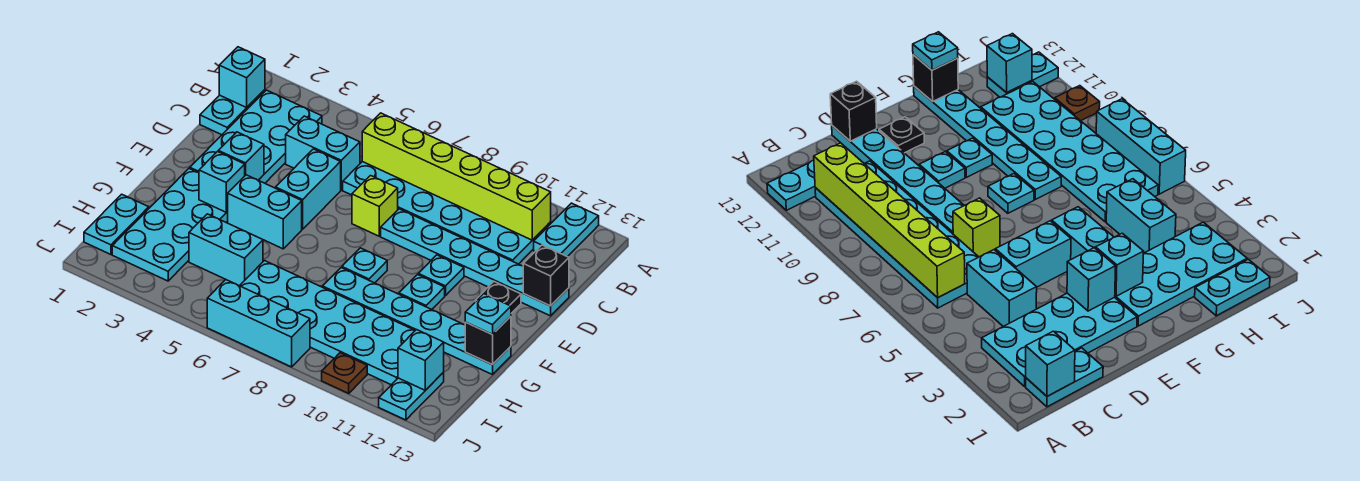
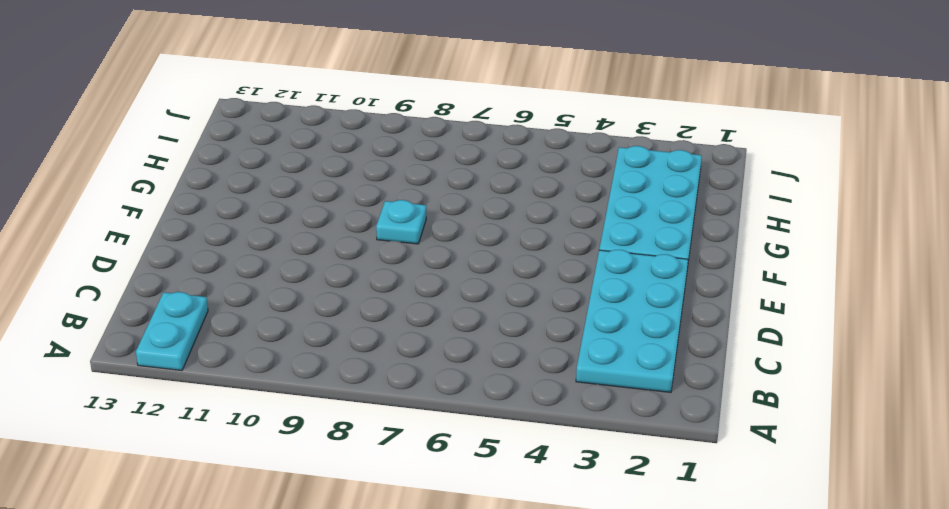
none -> cyan plate B1:C1 level 1
none -> cyan plate B6:C11 level 1
none -> cyan brick C4:C5 level 1

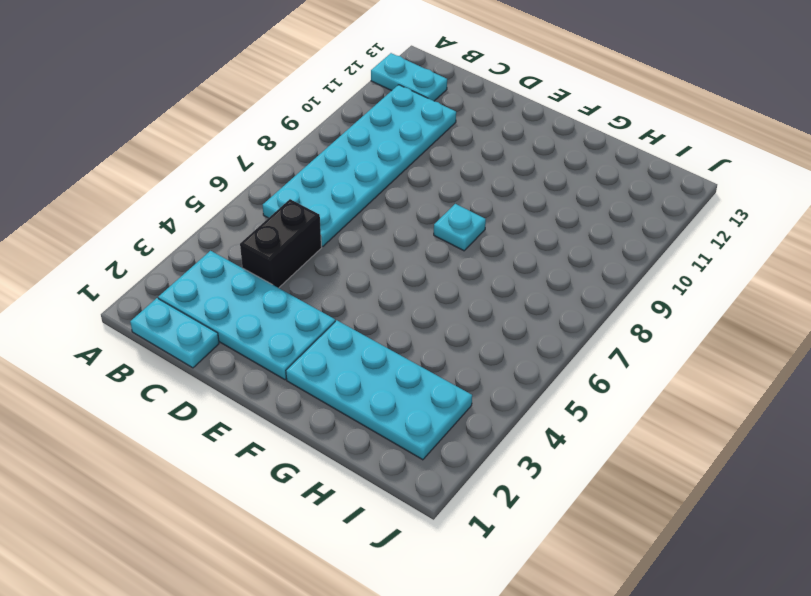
black brick C4:C5 level 1 -> cyan brick C4:C5 level 1
none -> cyan brick D5:E5 level 1
none -> lime brick D7 level 1
none -> cyan plate D8:D13 level 1

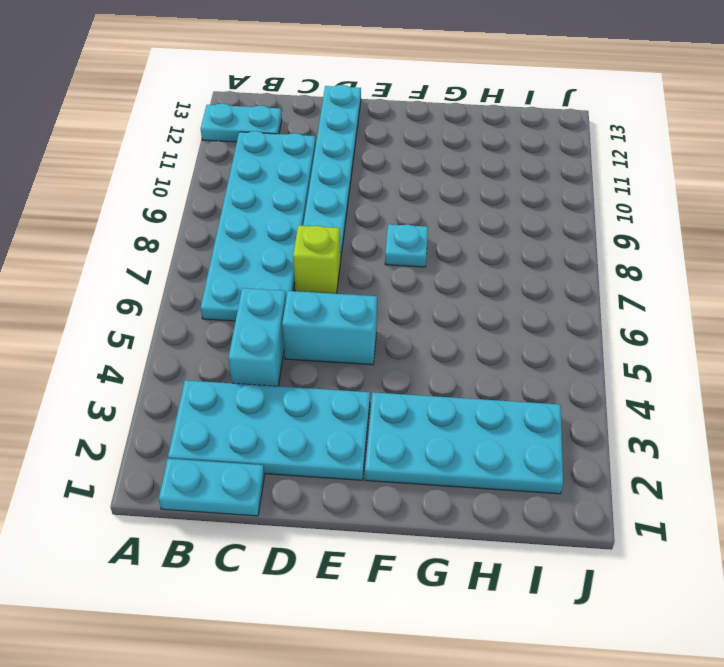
none -> cyan plate E10 level 1
none -> black plate E12 level 1
none -> cyan brick F4:F5 level 1

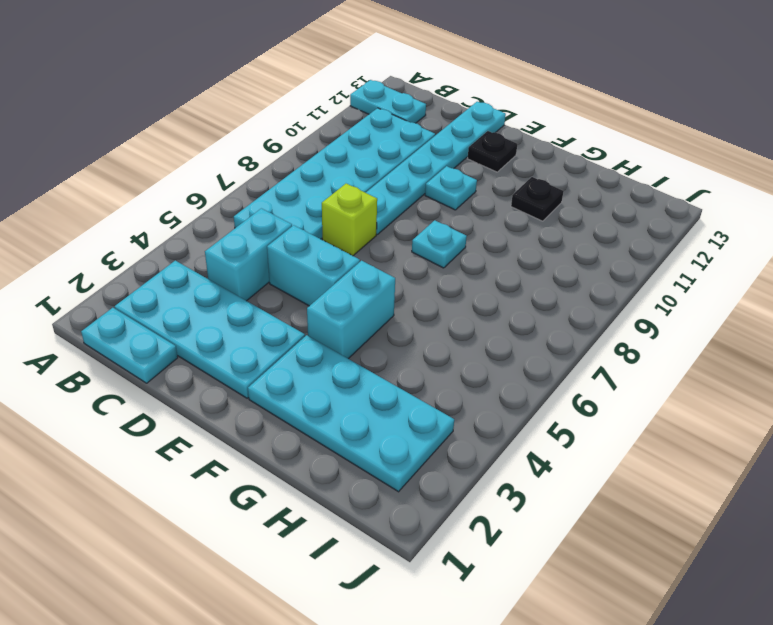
black plate G11 level 1 -> cyan plate G8:G13 level 1
none -> cyan plate F10 level 1
none -> cyan plate H1:I1 level 1
none -> cyan brick H4:H5 level 1

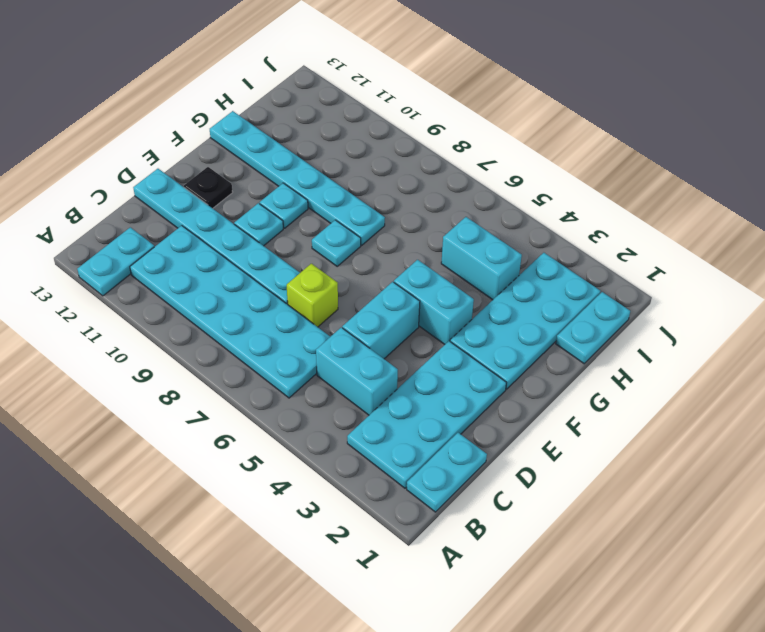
none -> cyan plate H6:I11 level 1
none -> cyan plate I12:J12 level 1
none -> cyan brick J6:J8 level 1

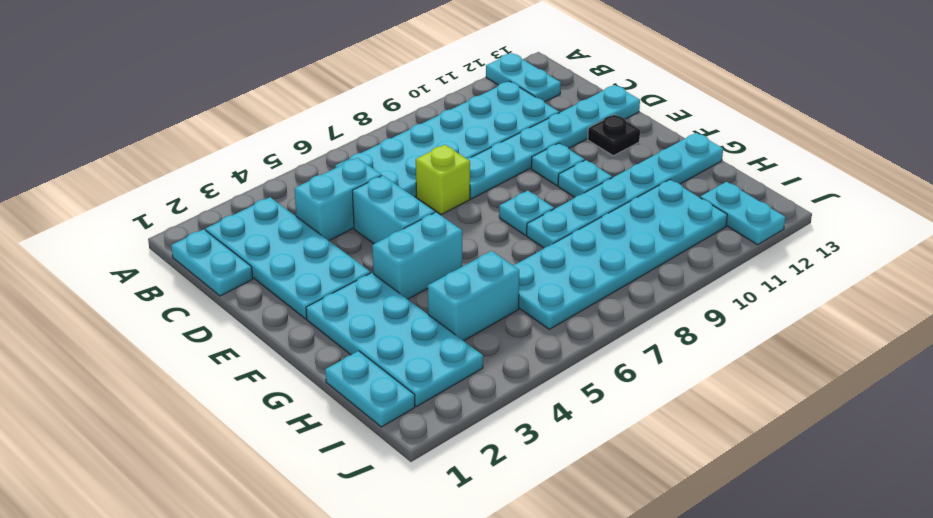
none -> cyan brick J6:J8 level 1
none -> brown plate J10 level 1
none -> cyan brick B1 level 2

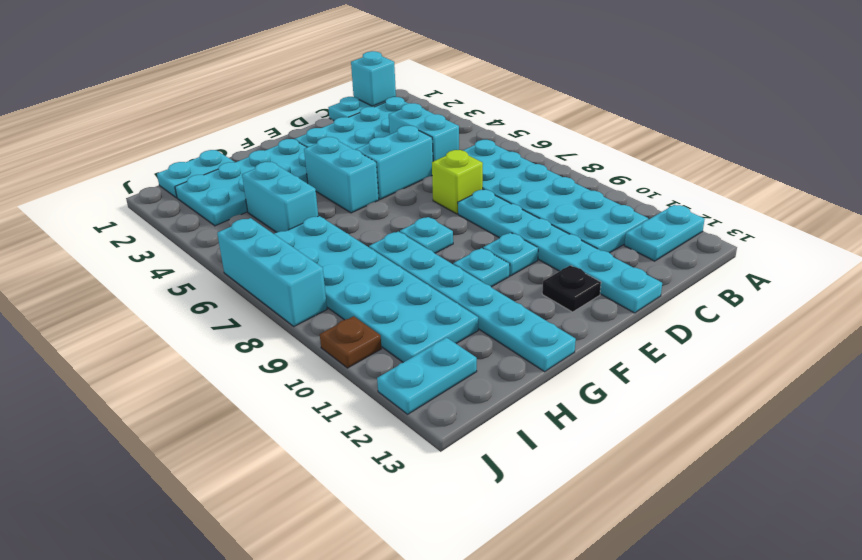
none -> lime brick B6:B11 level 2
none -> black brick D13 level 2
none -> cyan brick E3 level 2

